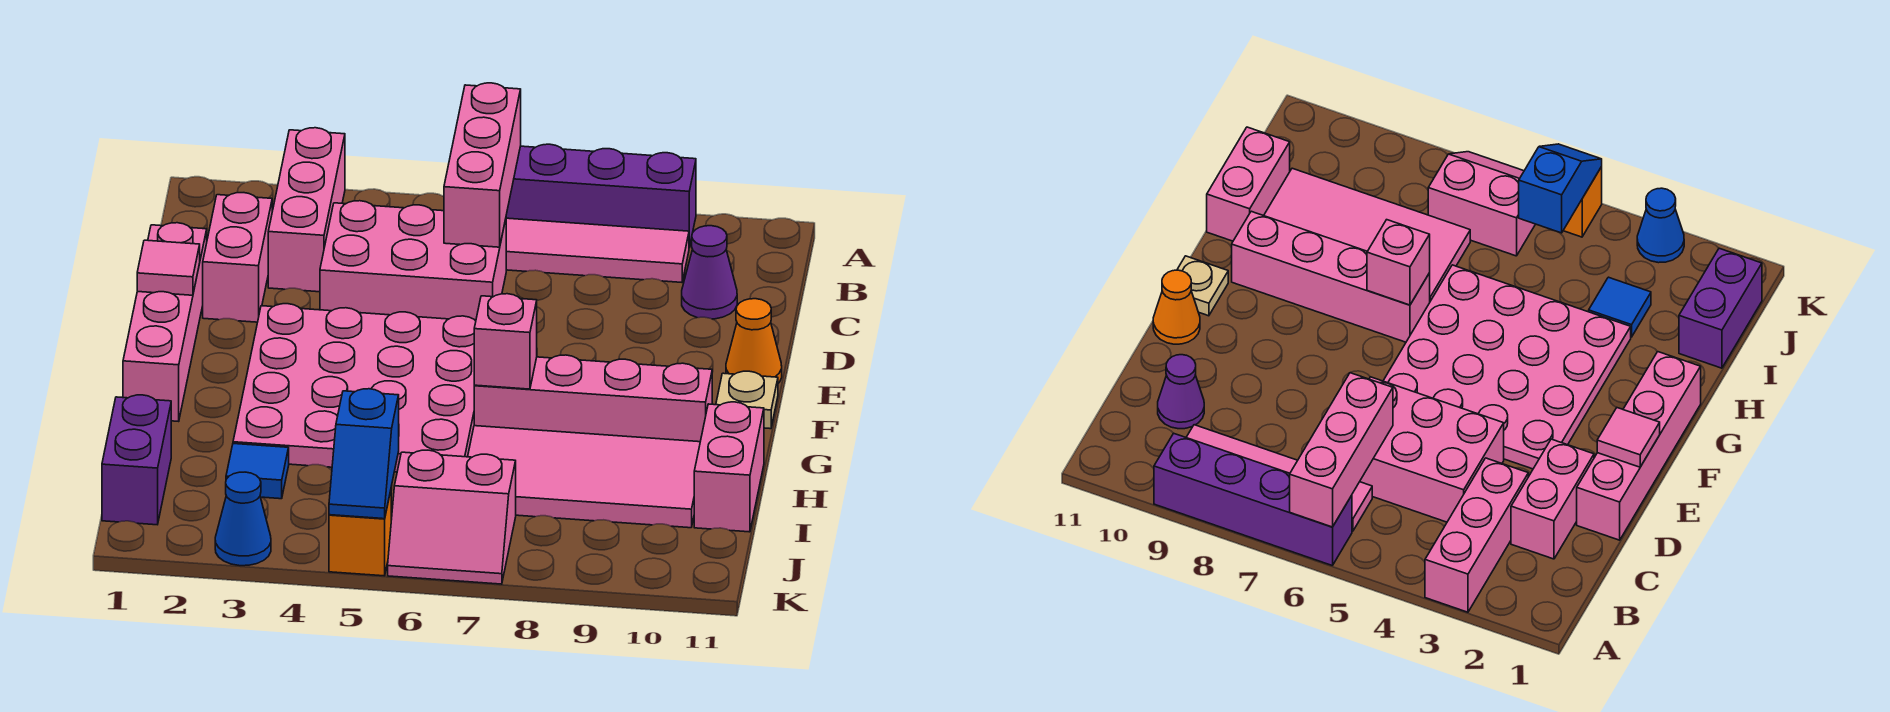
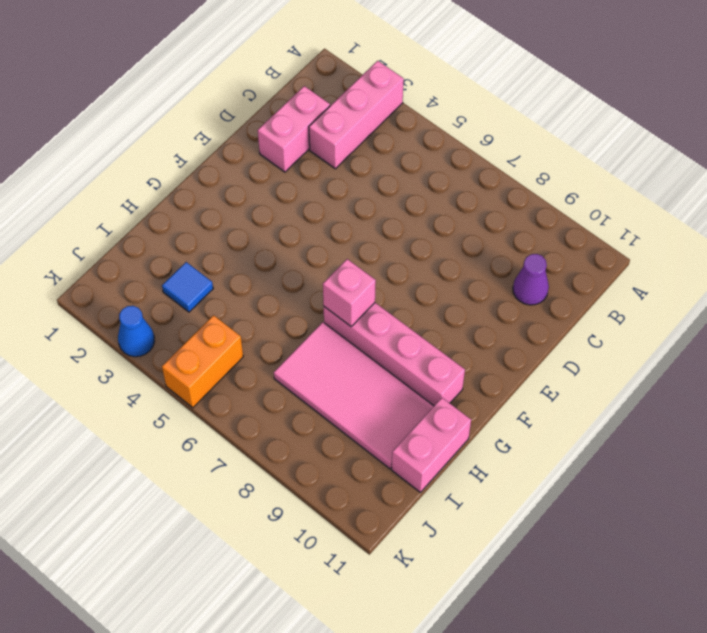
orange brick J5:K5 level 1 -> orange brick K5 level 1
none -> purple brick A6:A9 level 1
none -> pink tile B6:B9 level 1
none -> pink brick C4:D6 level 1

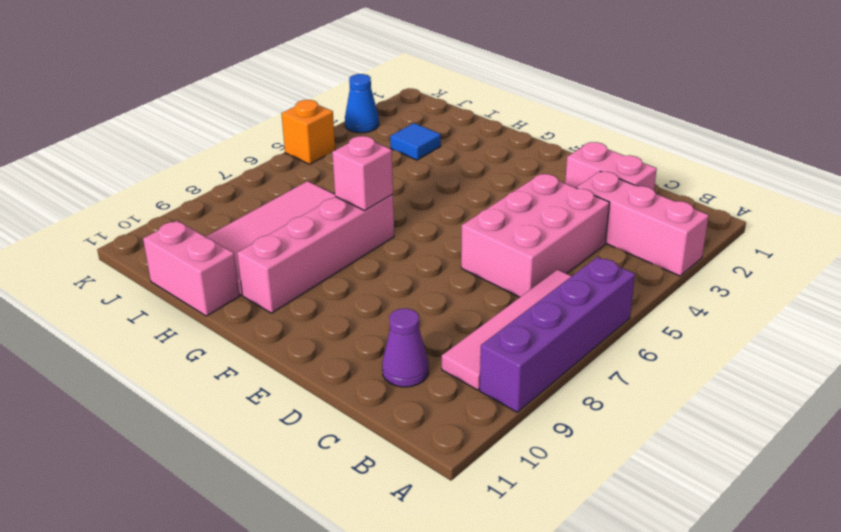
none -> pink brick D1:G1 level 1
none -> pink plate E3:H6 level 1
none -> orange cone E11 level 1

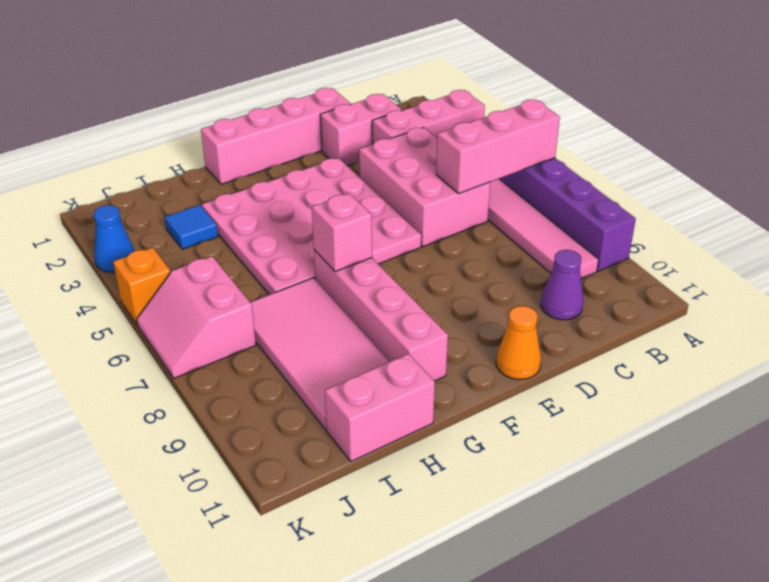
none -> tan plate F11 level 1
none -> purple brick I1:J1 level 1
none -> pink tile E1 level 2

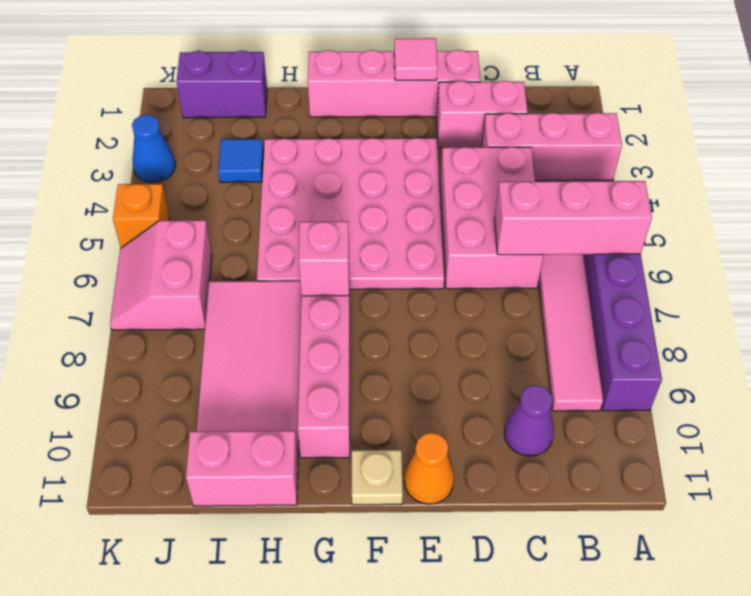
none -> blue slope J5:K5 level 2 top J

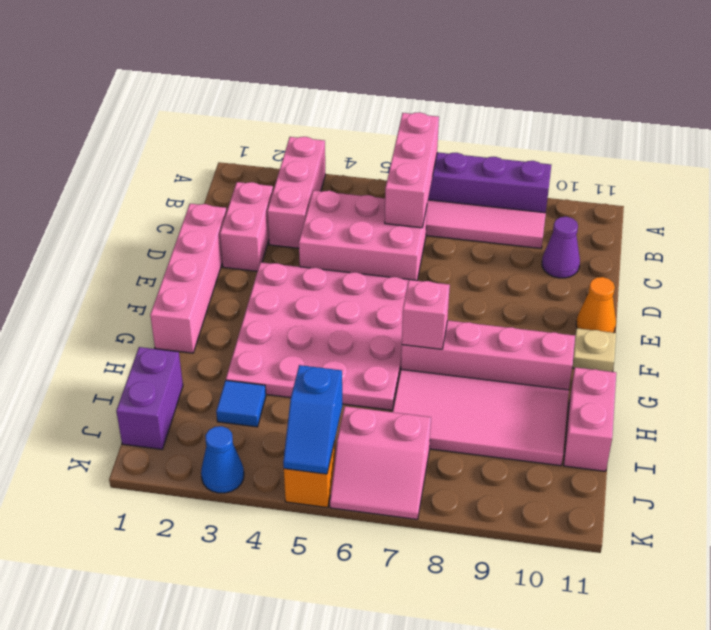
none -> pink tile E1 level 2

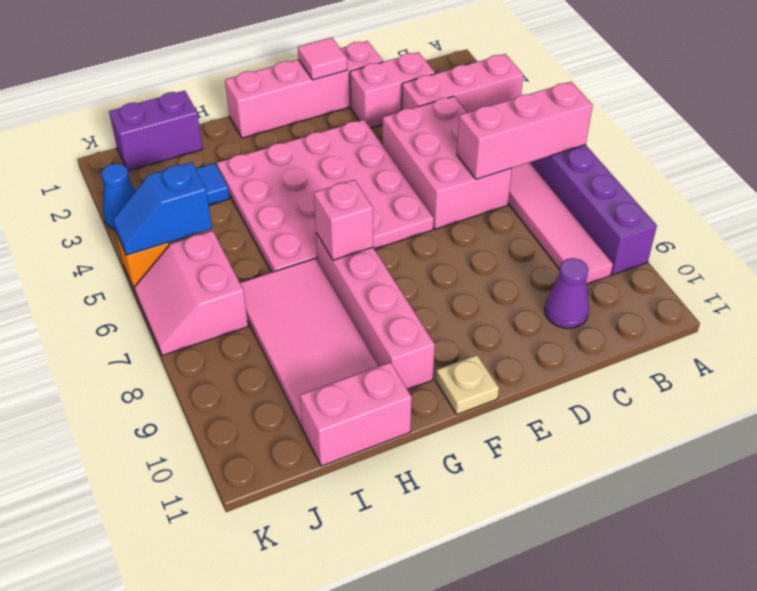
none -> orange cone E11 level 1

